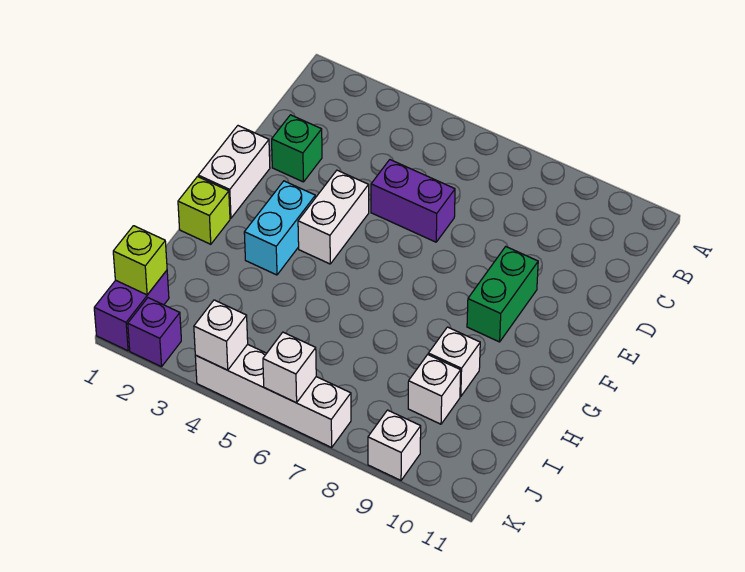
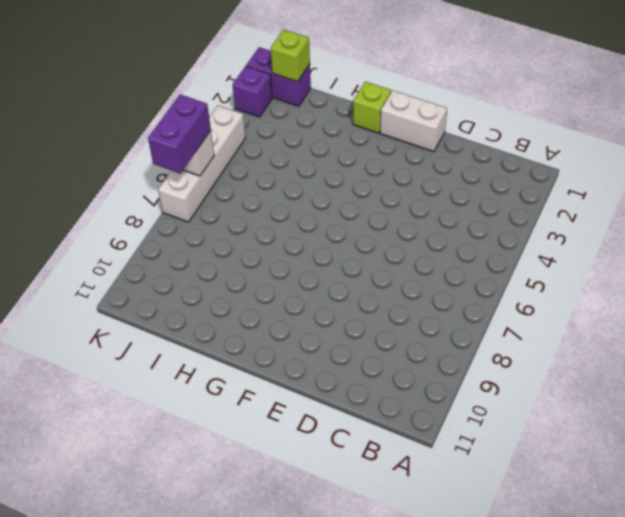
purple brick K6:K7 level 3 -> purple brick D5:D6 level 1
none -> green brick D2 level 1
none -> white brick E4:F4 level 1
none -> green brick E9:F9 level 1

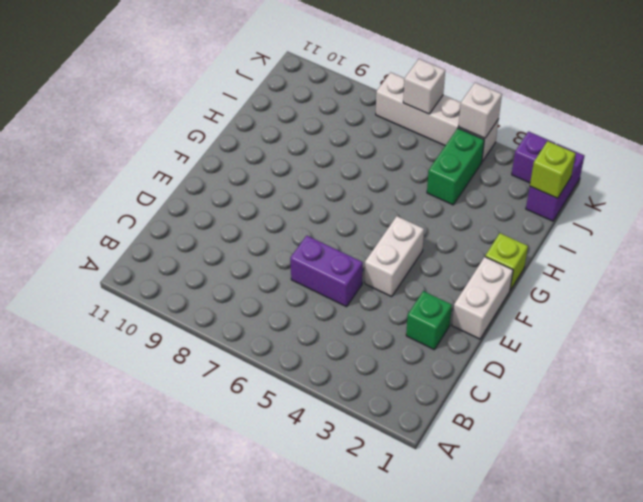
green brick I4:J4 level 1 -> green brick E9:F9 level 1
none -> cyan brick F3:G3 level 1
none -> white brick H9 level 1
none -> white brick I9 level 1

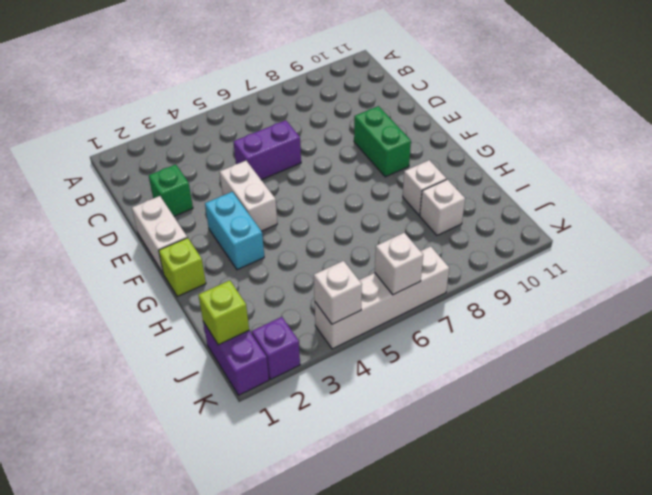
none -> white brick K9 level 1

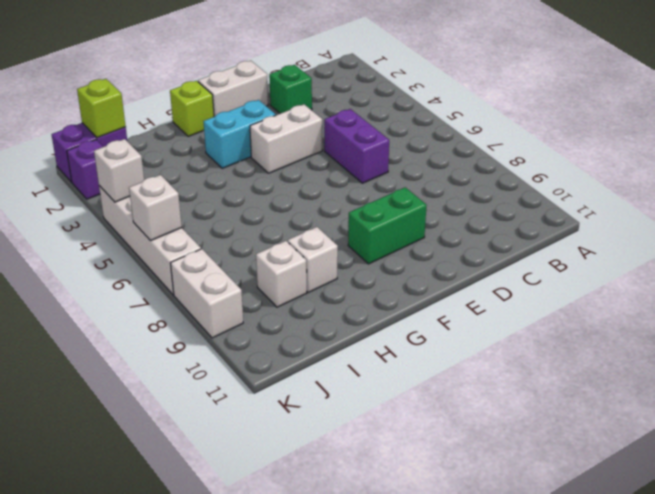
white brick K8:K9 level 1 -> white brick K9 level 1

